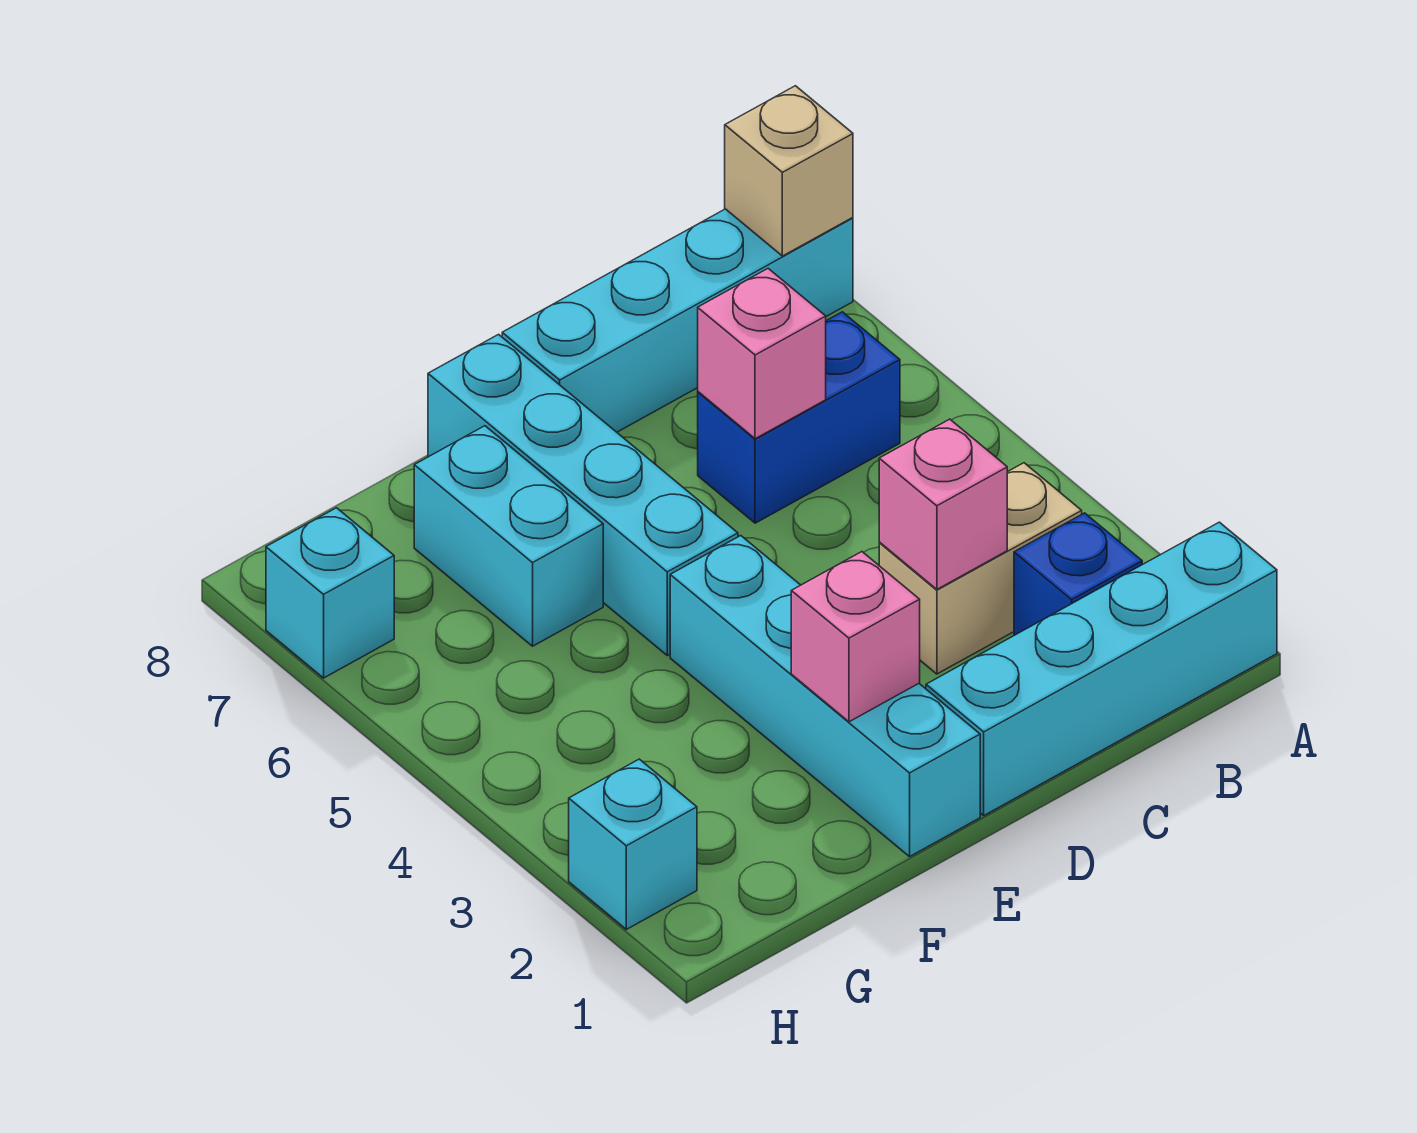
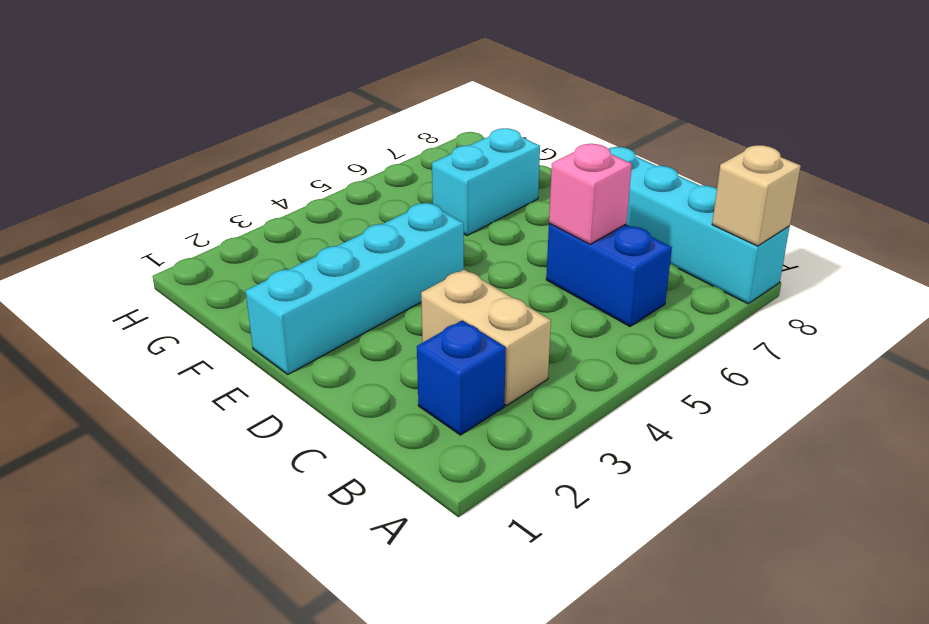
none -> cyan brick A1:D1 level 1
none -> cyan brick E5:E8 level 1
none -> cyan brick H2 level 1

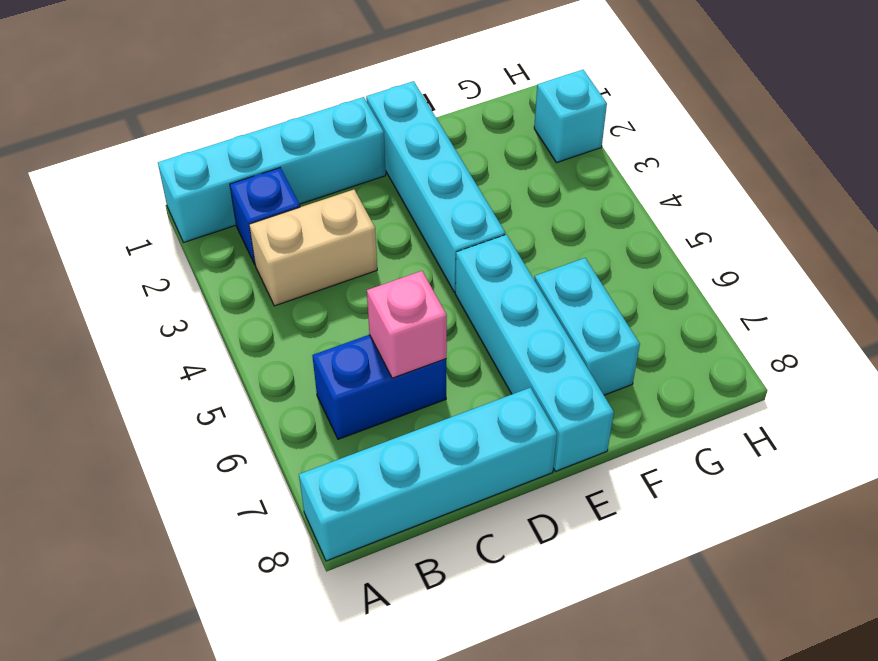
none -> cyan brick H7 level 1
none -> tan brick A8 level 2
none -> pink brick C3 level 2

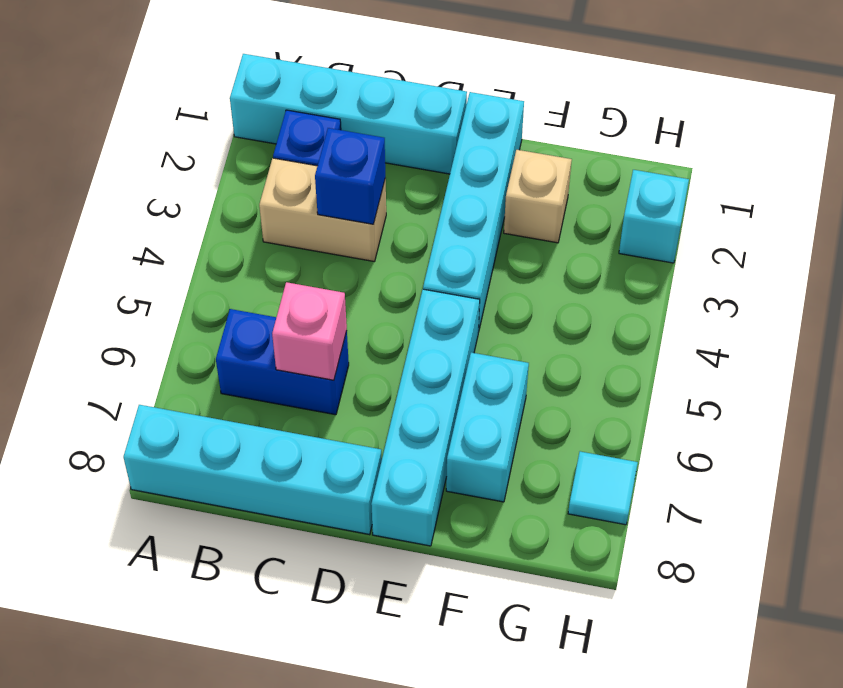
blue brick C3 level 2 -> pink brick C3 level 2
tan brick F2 level 1 -> tan brick A8 level 2
cyan tile H7 level 1 -> cyan brick H7 level 1
none -> pink brick E2 level 2

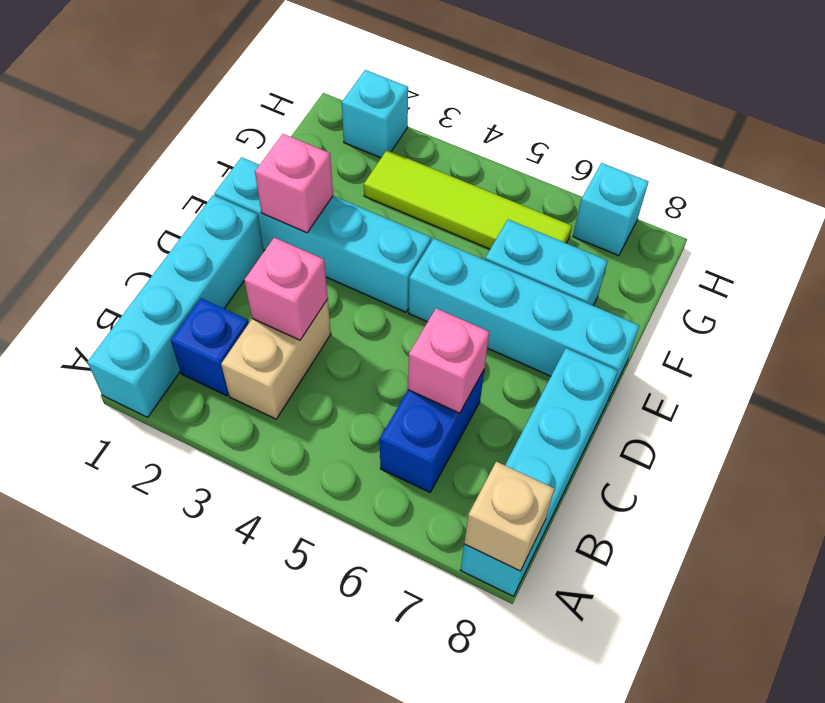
lime tile G3:G6 level 1 -> none

